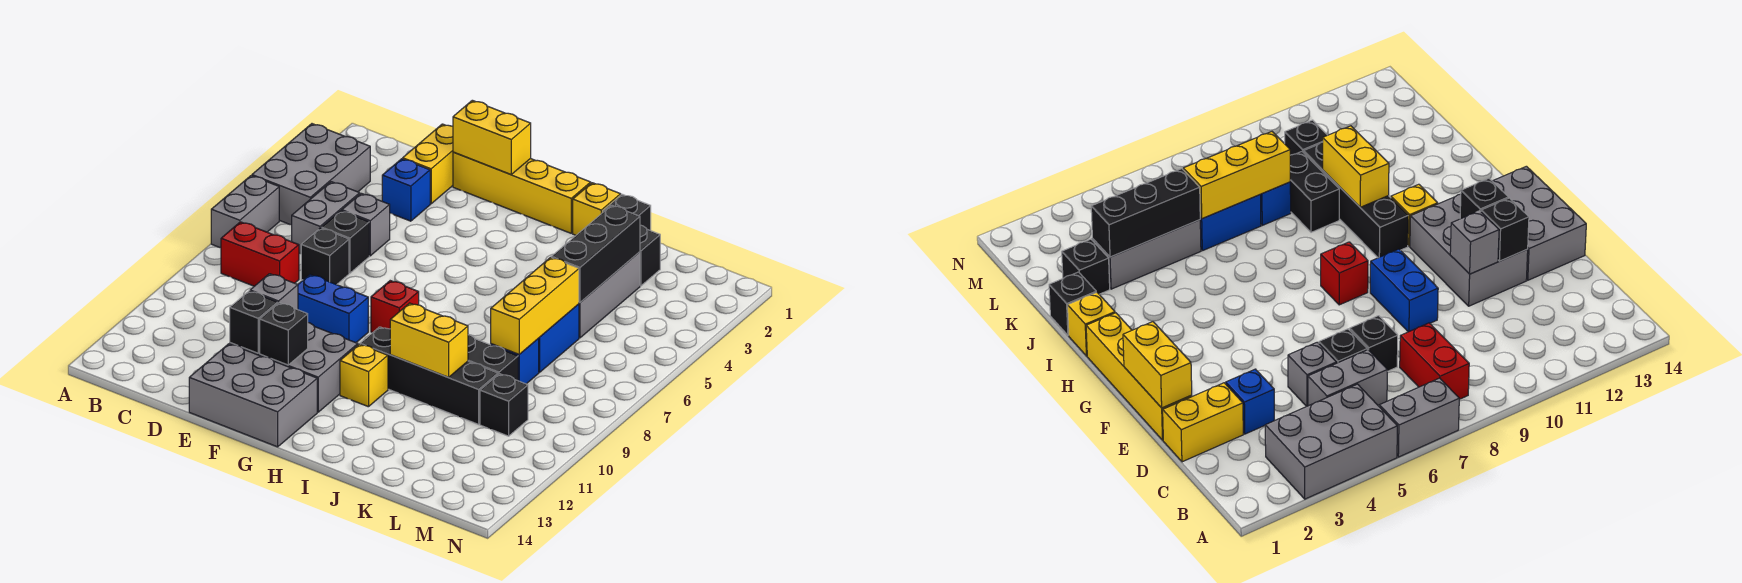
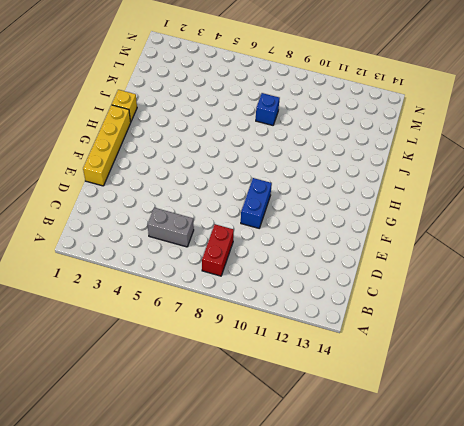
none -> grey brick A3:B5 level 1
none -> grey brick A6:A7 level 1
none -> yellow brick D1:D2 level 1
none -> blue brick D3 level 1

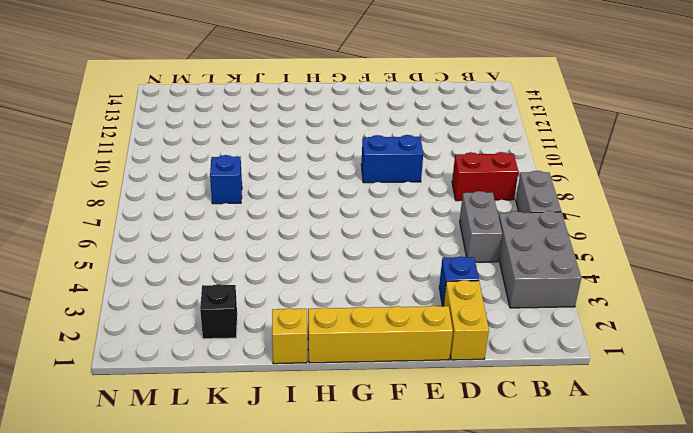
none -> grey brick D5 level 1
none -> black brick D6 level 1
none -> black brick D7 level 1
none -> grey brick E11:G12 level 1

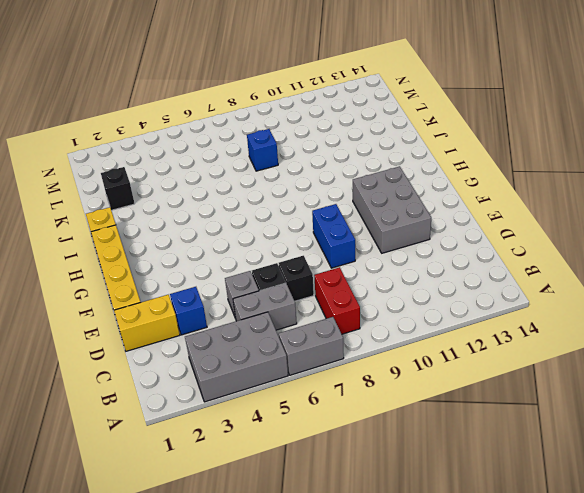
none -> grey brick E13:G14 level 1
none -> red brick G8 level 1
none -> black brick H10:K10 level 1
none -> yellow brick H11 level 1

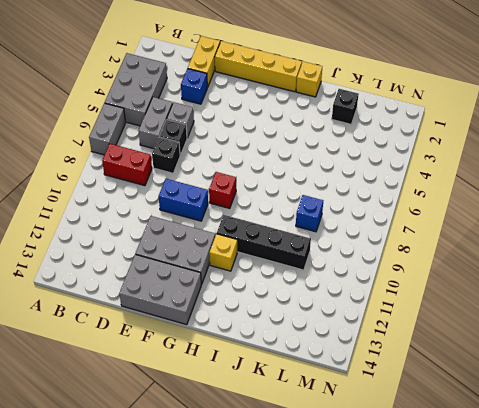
none -> black brick J1 level 1
none -> black brick J9:K9 level 1
none -> grey brick K3:K5 level 1
none -> blue brick K6:K7 level 1

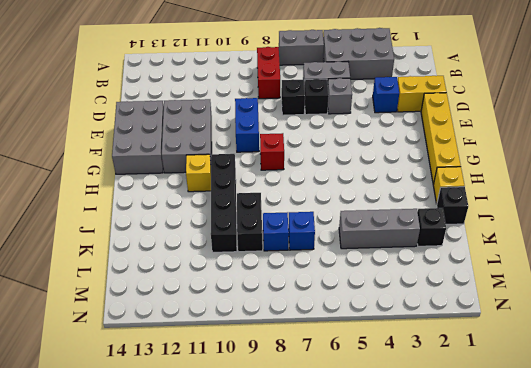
blue brick K7 level 1 -> blue brick K6:K7 level 1
none -> black brick L10 level 1
none -> yellow brick E1:F1 level 2
none -> grey brick E11 level 2
none -> black brick E12 level 2

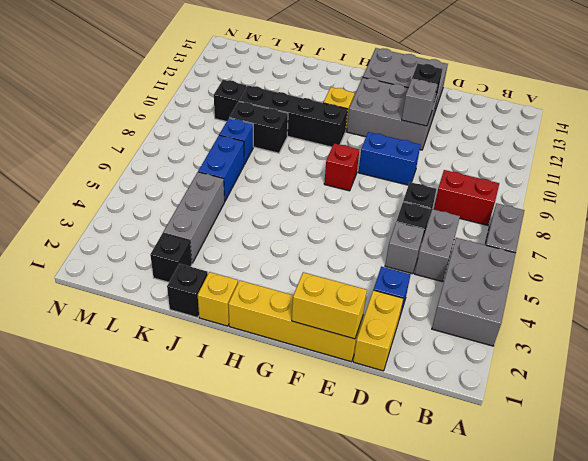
none -> black brick F12 level 2
none -> yellow brick I10:J10 level 2
none -> black brick K3:K5 level 2
none -> yellow brick K6:K8 level 2

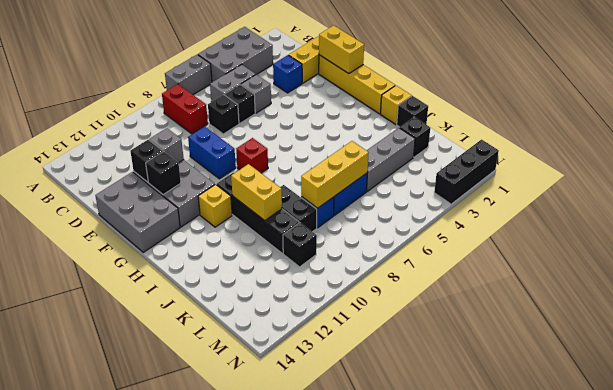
black brick N1:N3 level 1 -> black brick K3:K5 level 2

